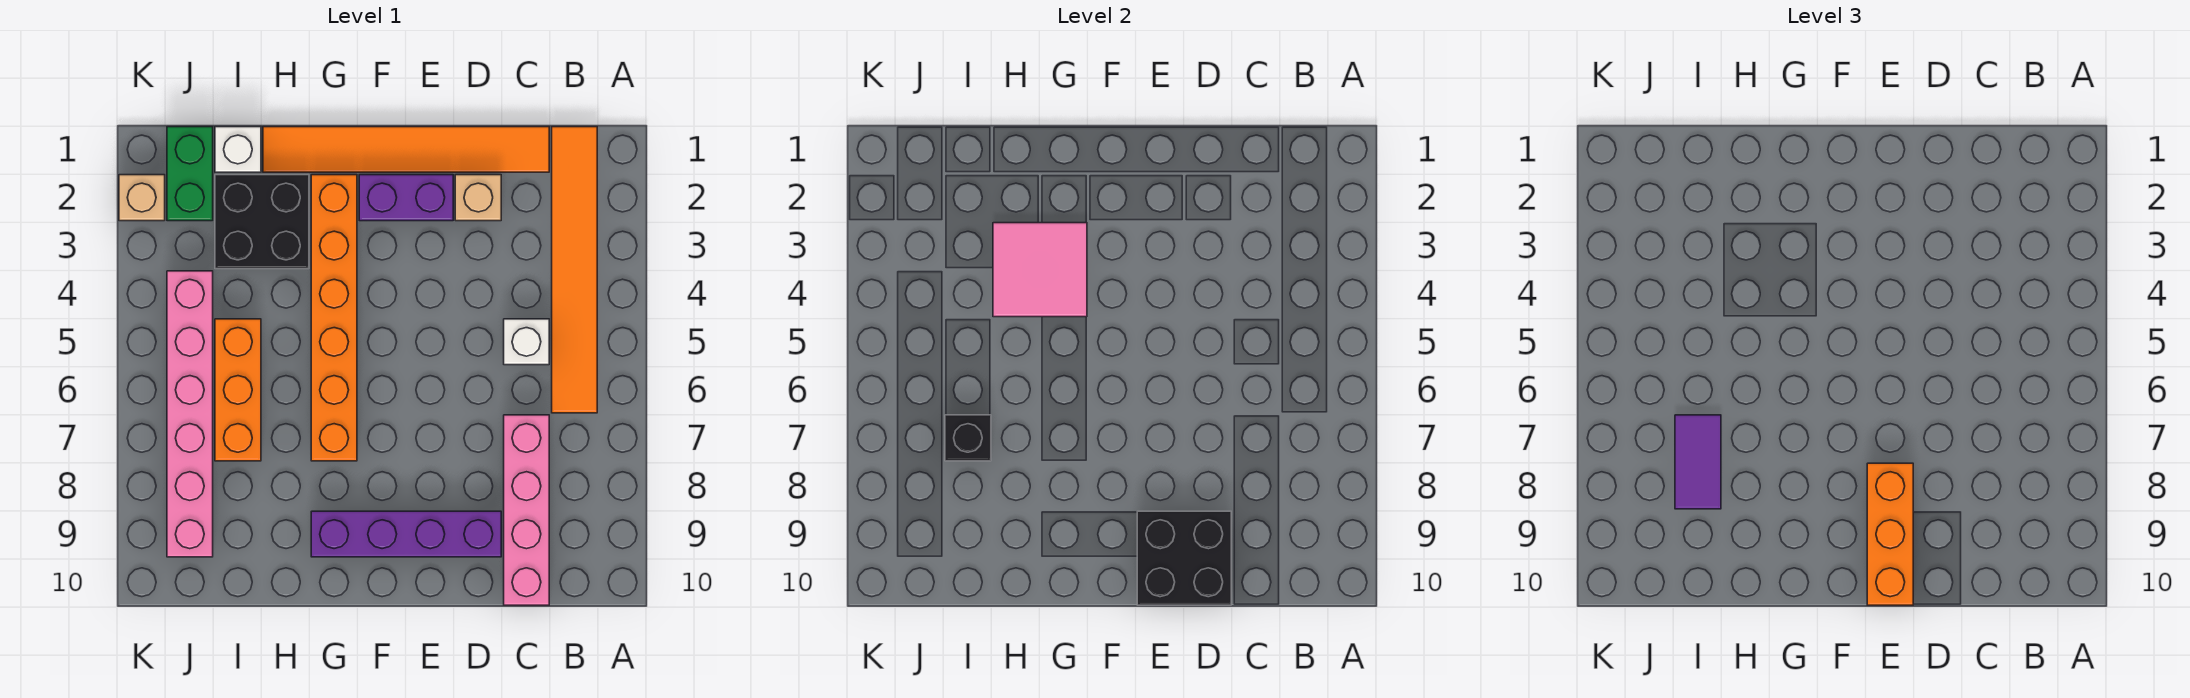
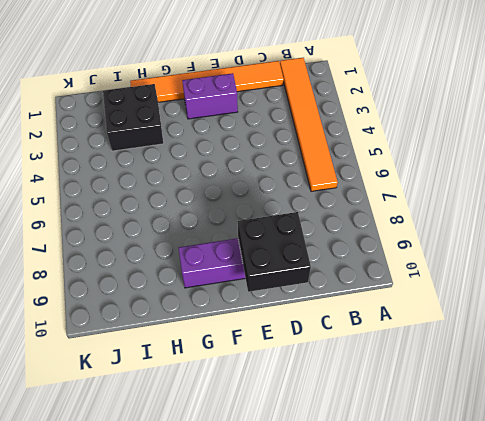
none -> white brick C5 level 1
none -> pink brick C7:C10 level 1
none -> tan brick D2 level 1

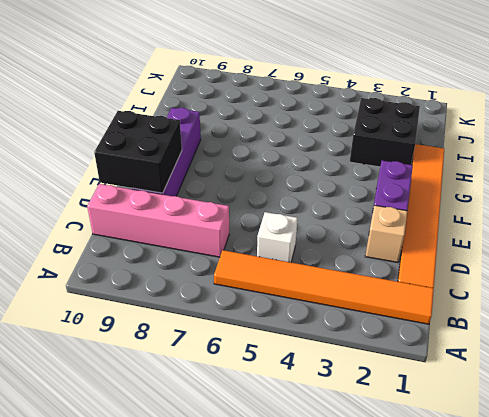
none -> orange brick G2:G7 level 1
none -> white brick I1 level 1
none -> orange brick I5:I7 level 1

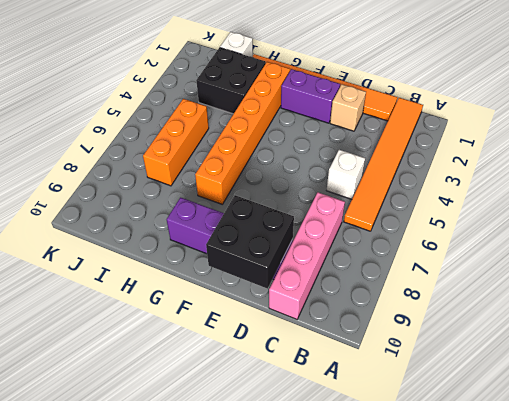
none -> green brick J1:J2 level 1
none -> pink brick J4:J9 level 1
none -> tan brick K2 level 1

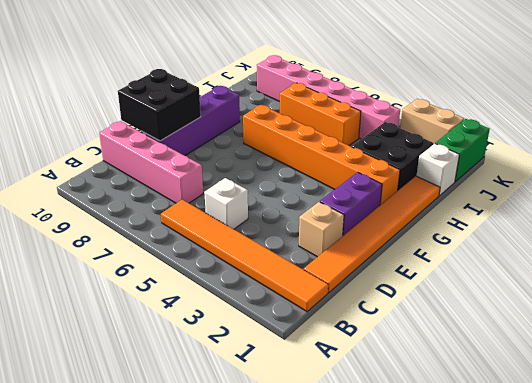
green brick J1:K1 level 1 -> green brick J1:J2 level 1
tan brick K2:K3 level 1 -> tan brick K2 level 1
none -> pink tile G3:H4 level 2
none -> black brick I7 level 2
none -> orange brick E8:E10 level 3

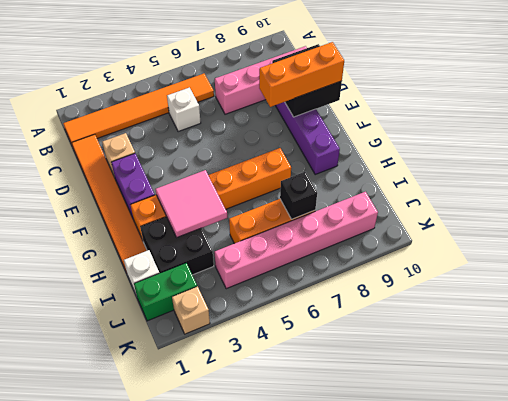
none -> purple tile I7:I8 level 3

